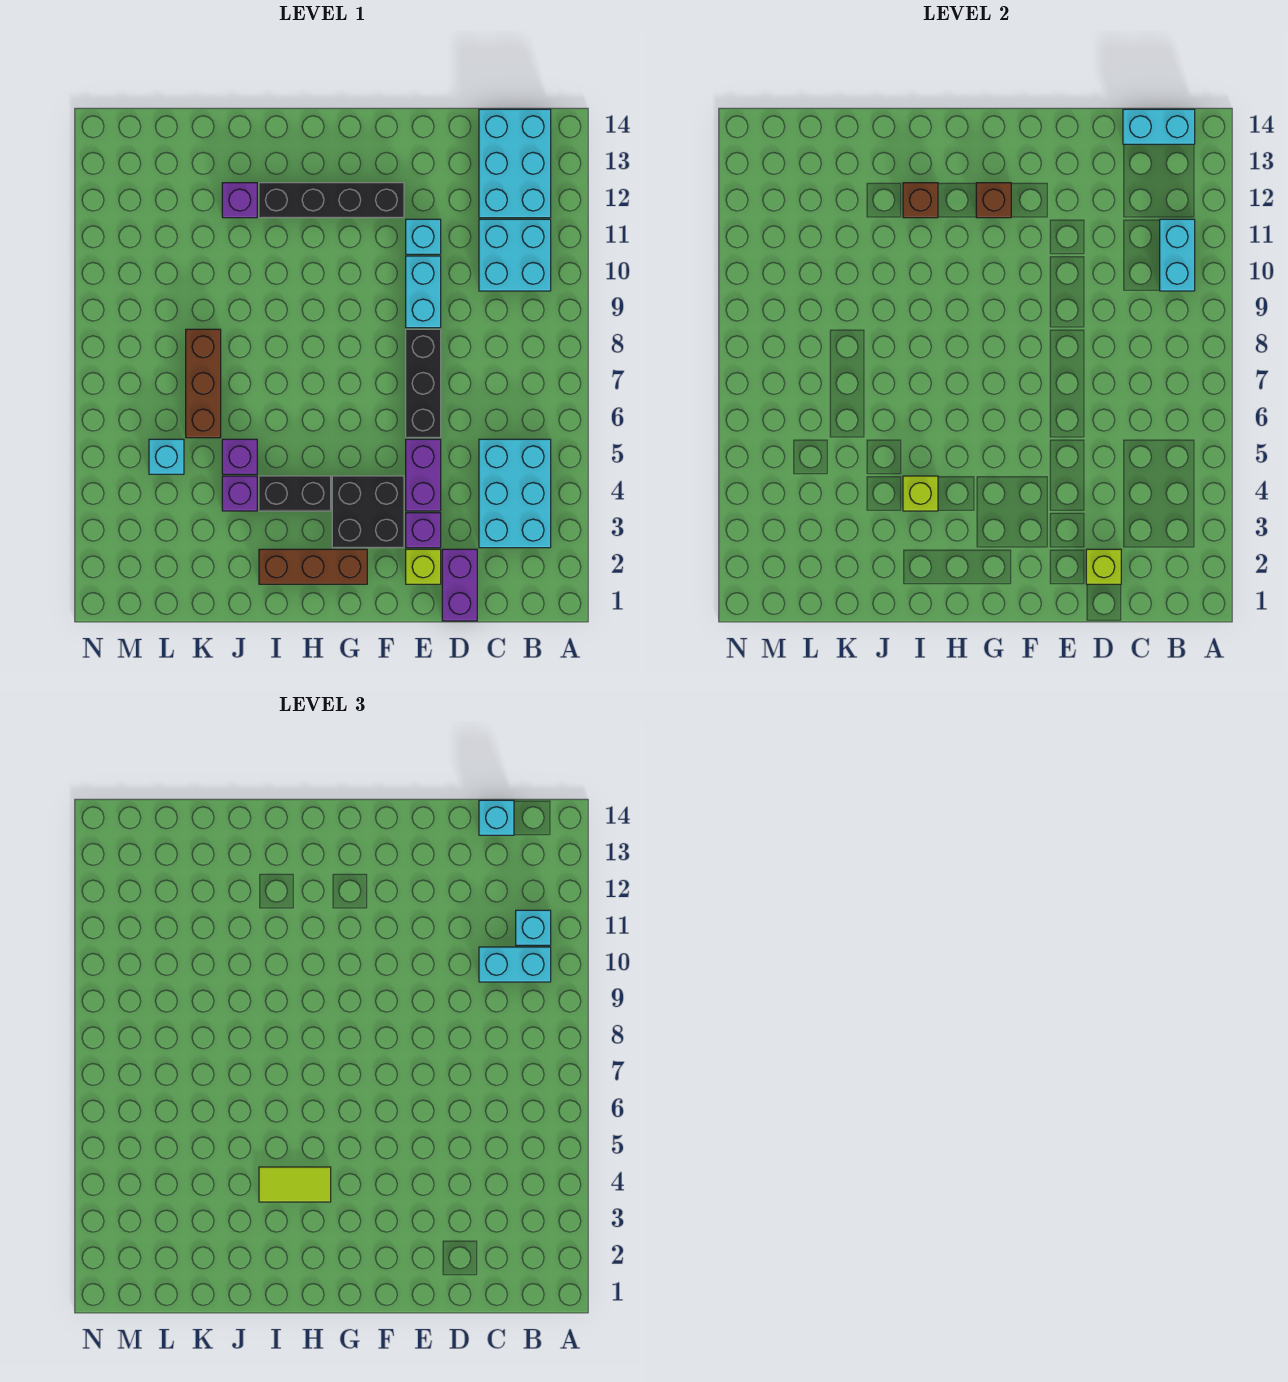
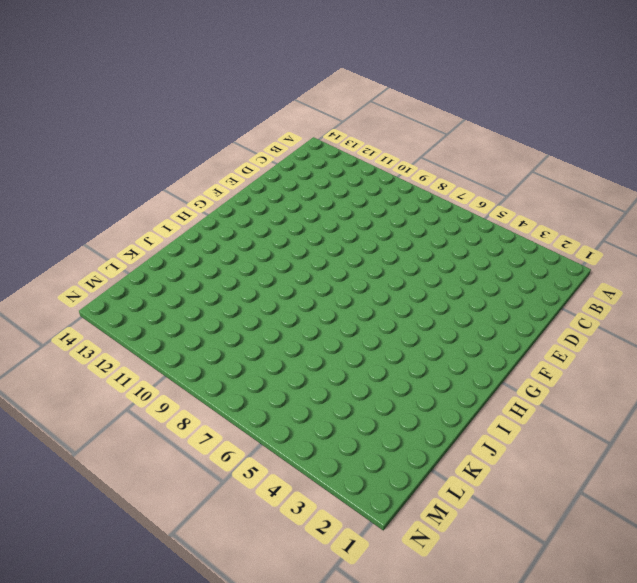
none -> cyan brick B3:C5 level 1
none -> cyan brick B10:C11 level 1
none -> cyan brick B12:C14 level 1

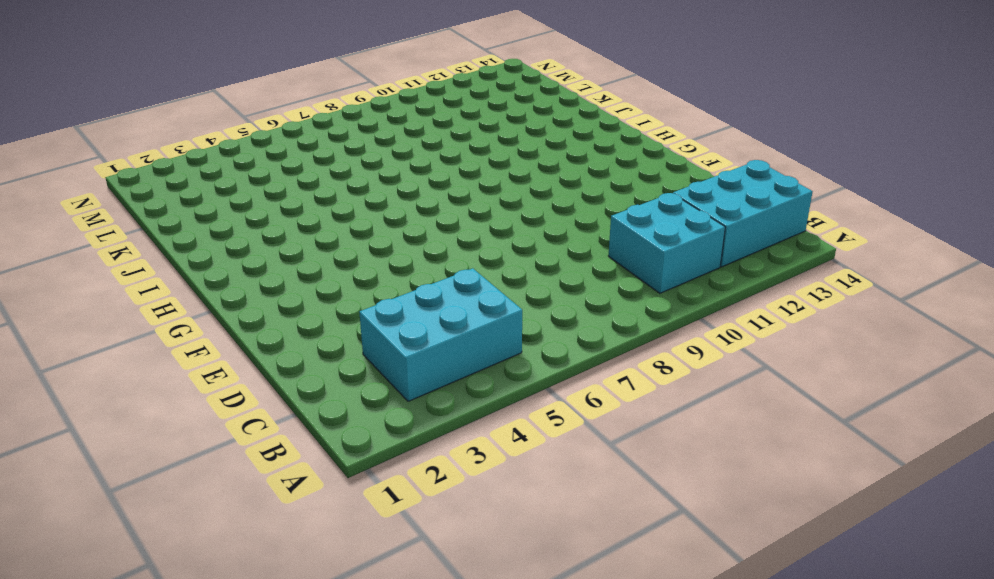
none -> purple brick D1:D2 level 1
none -> lime brick E2 level 1
none -> purple brick E3 level 1

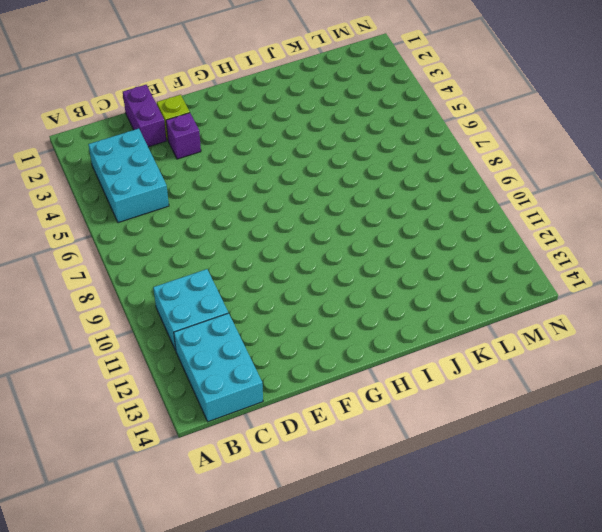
none -> purple brick E4:E5 level 1
none -> black brick E6:E8 level 1
none -> cyan brick E9:E10 level 1

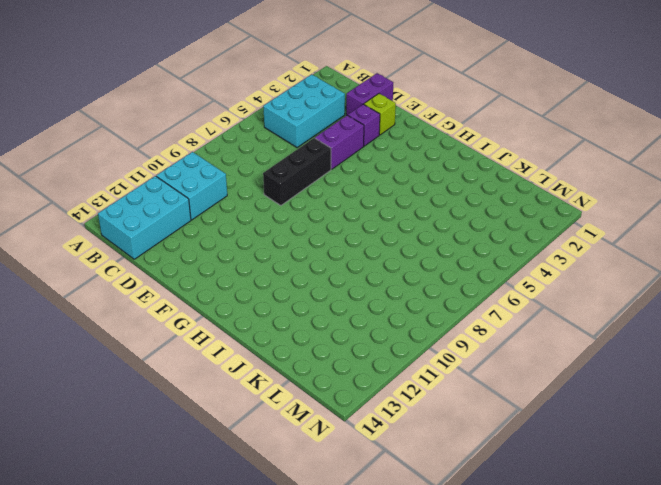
none -> cyan brick E9:E10 level 1
none -> cyan brick E11 level 1
none -> black brick F3:G4 level 1

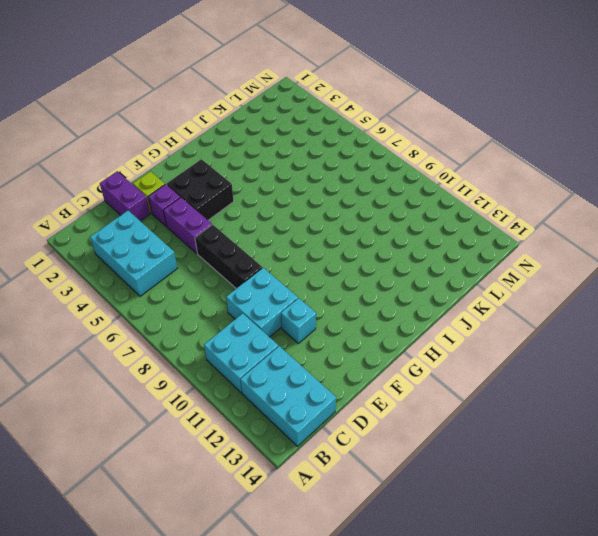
cyan brick D9:E10 level 1 -> cyan brick E9:E10 level 1
none -> black brick F12:I12 level 1
none -> brown brick G2:I2 level 1
none -> black brick H4:I4 level 1

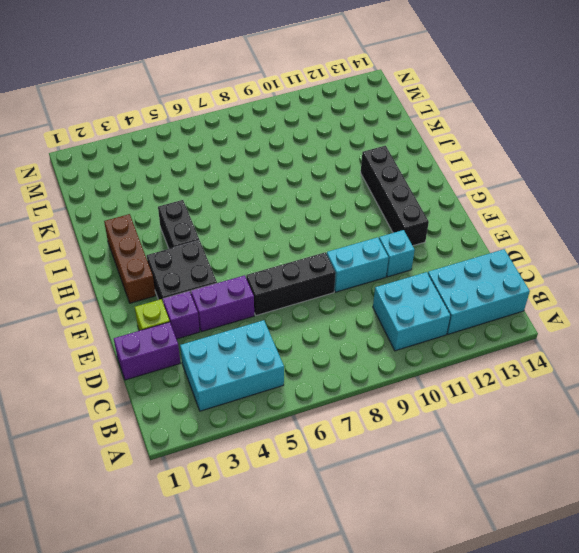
none -> purple brick J4 level 1
none -> purple brick J5 level 1
none -> purple brick J12 level 1

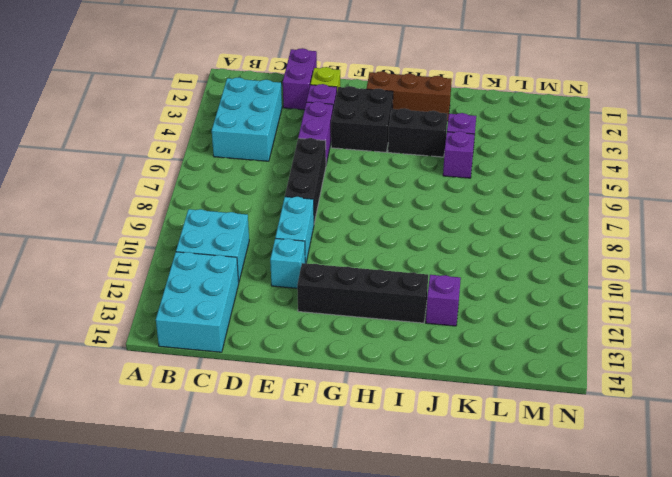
none -> brown brick K6:K8 level 1
none -> cyan brick L5 level 1
none -> cyan brick B10:B11 level 2

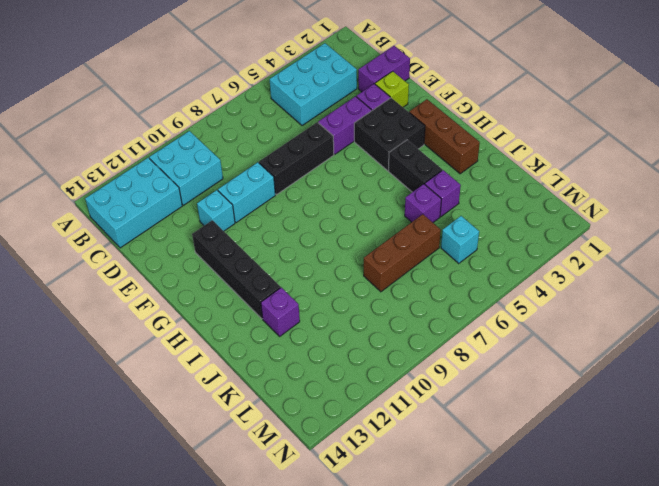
none -> cyan brick B10:B11 level 2
none -> cyan brick B14:C14 level 2
none -> lime brick D2 level 2

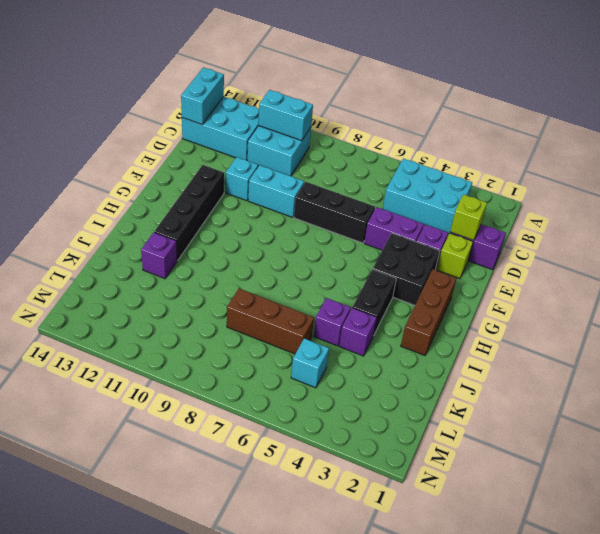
none -> brown brick G12 level 2
none -> lime brick I4 level 2
none -> brown brick I12 level 2

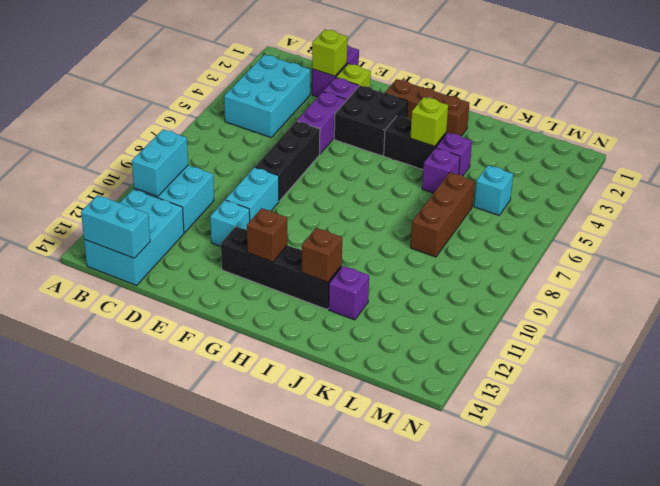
none -> cyan brick B10:C10 level 3
none -> cyan brick B11 level 3
none -> cyan brick C14 level 3

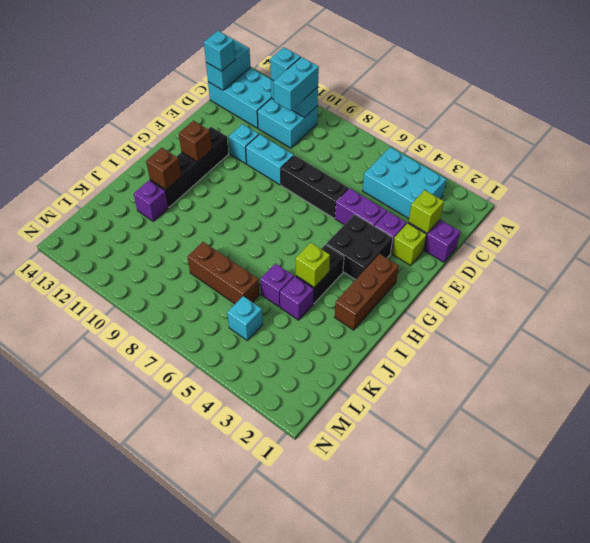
none -> lime tile H4:I4 level 3

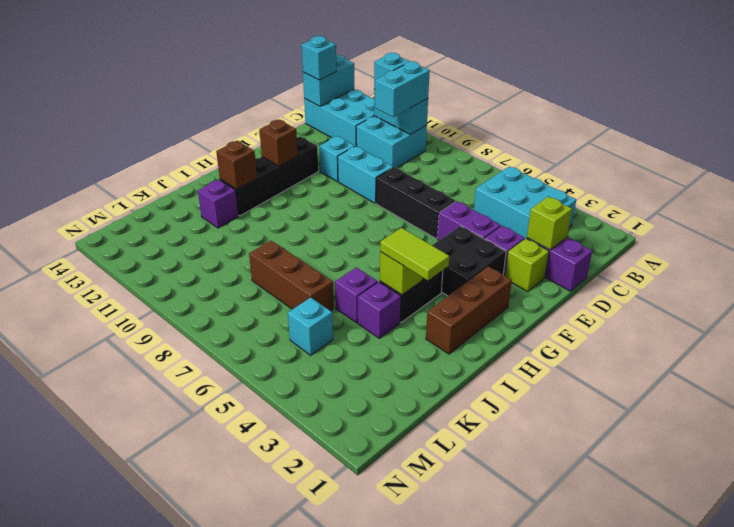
lime tile I3:I4 level 3 -> lime tile H4:I4 level 3

